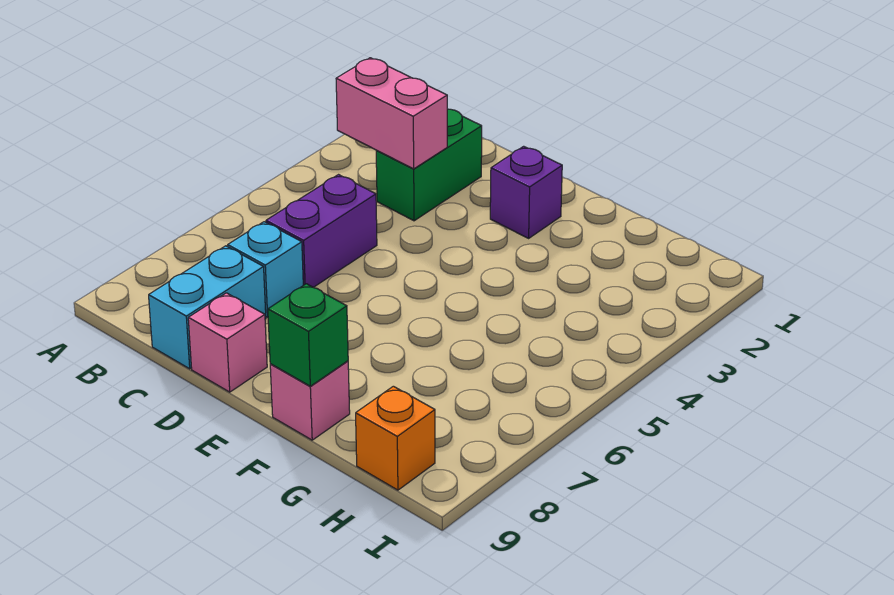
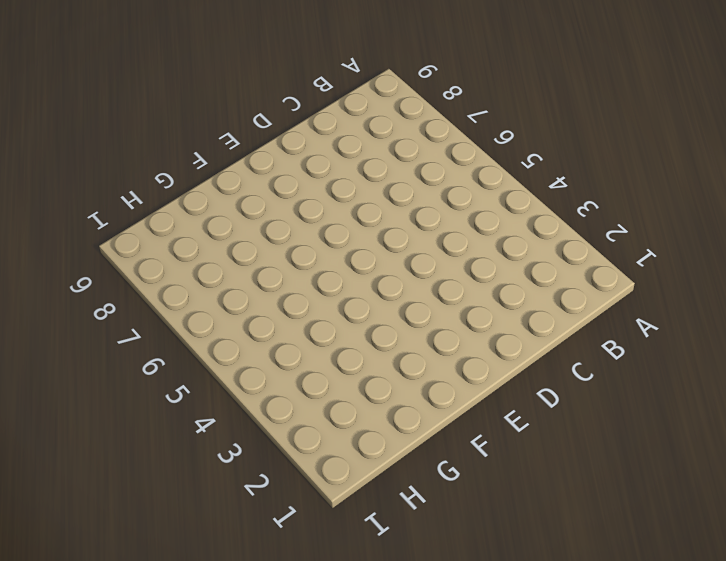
none -> green brick C2:C3 level 1
none -> purple brick C5:C6 level 1

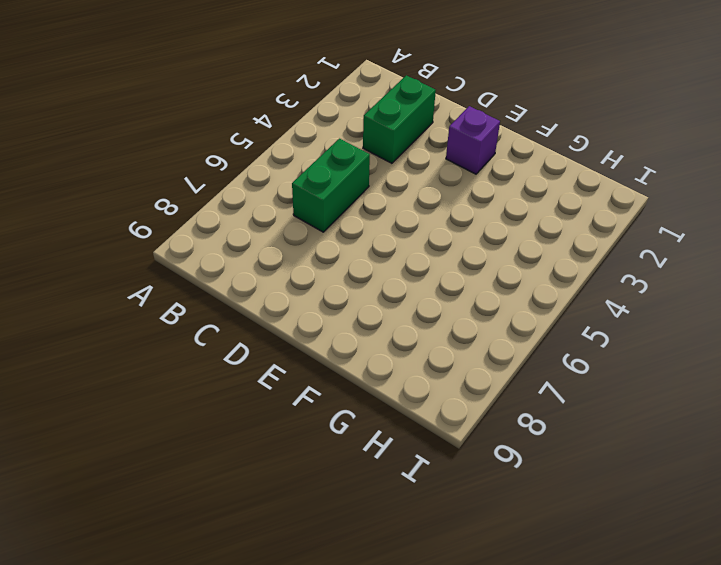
green brick C5:C6 level 1 -> purple brick C5:C6 level 1
none -> cyan brick C7 level 1
none -> cyan brick C8:C9 level 1

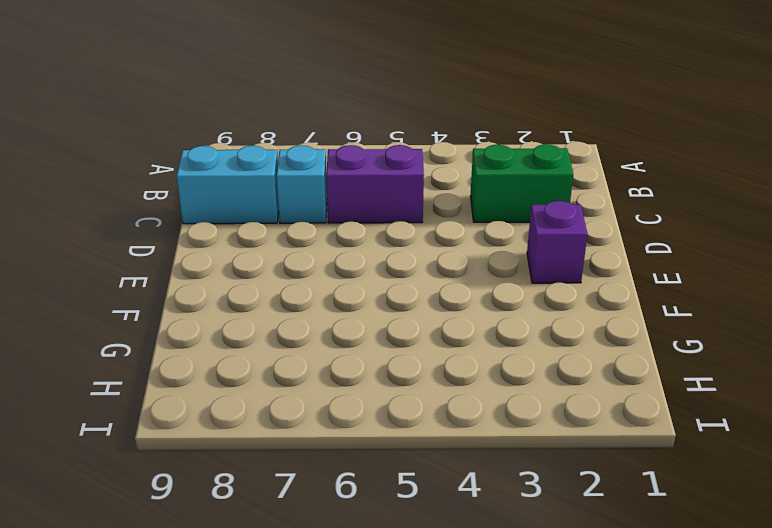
none -> pink brick D9 level 1
none -> pink brick F9 level 1

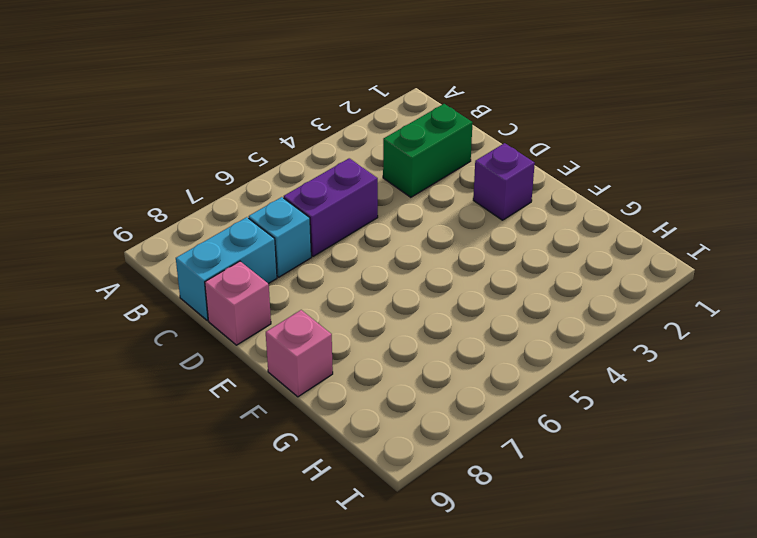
none -> orange brick H9 level 1
none -> pink brick B3:C3 level 2

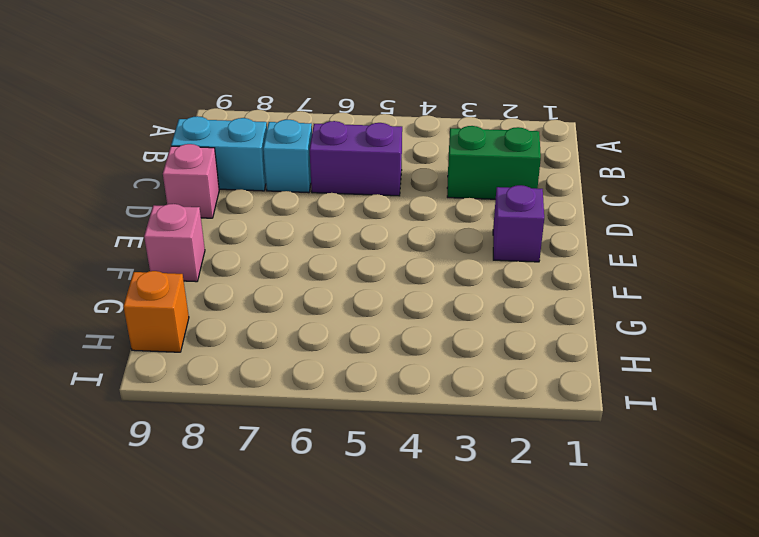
none -> pink brick B3:C3 level 2
none -> green brick F9 level 2

